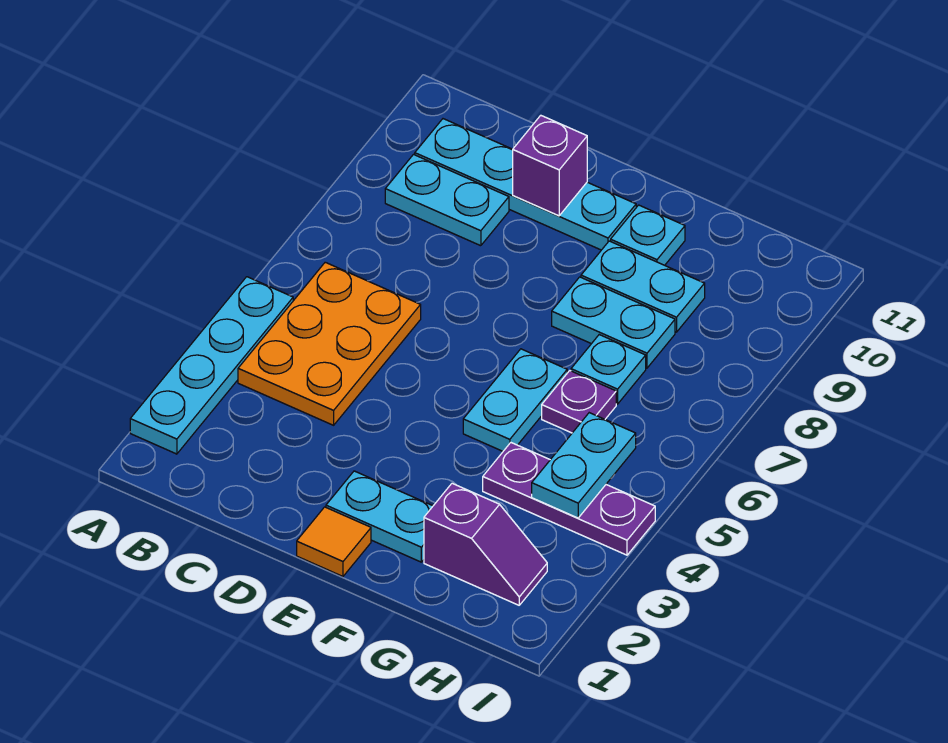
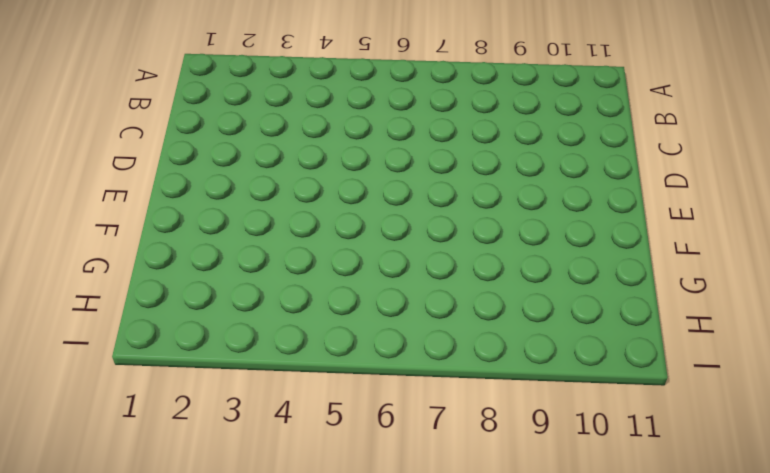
none -> cyan plate A2:A5 level 1
none -> orange plate B4:C6 level 1
none -> cyan plate B9:C9 level 1

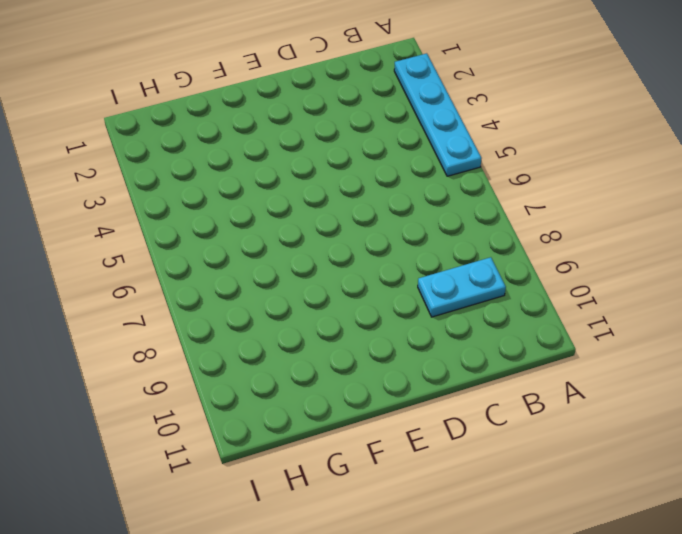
none -> orange plate B4:C6 level 1
none -> cyan plate B10:E10 level 1
none -> orange tile E1 level 1

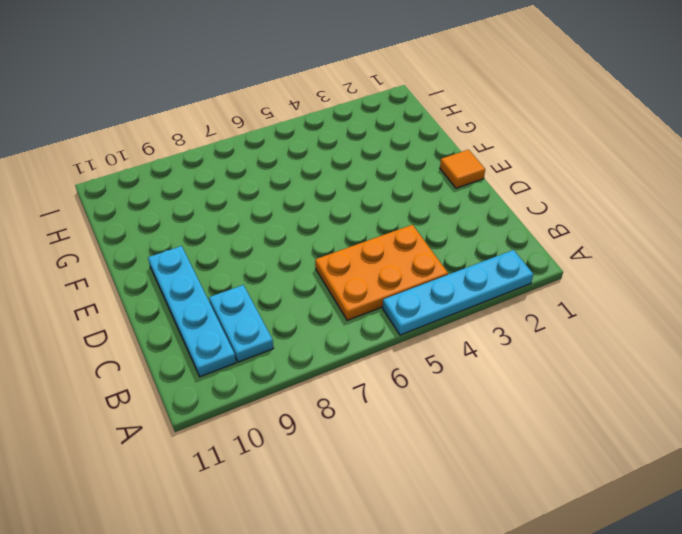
none -> cyan plate E2:F2 level 1
none -> cyan plate F5:F6 level 1
none -> cyan plate F8:G8 level 1

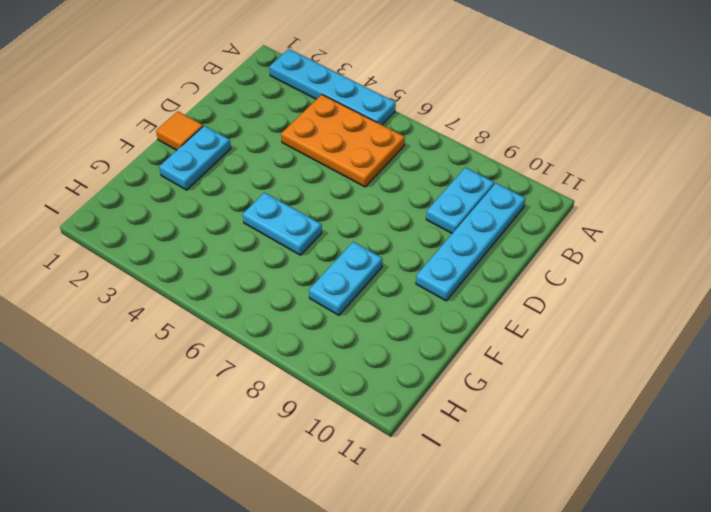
none -> cyan plate F9:G9 level 1
none -> cyan plate F10 level 1
none -> purple slope G2:H2 level 1 top G

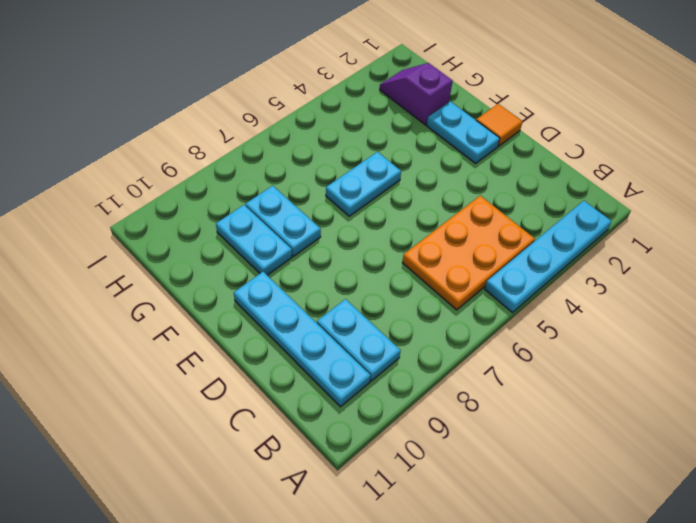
none -> cyan plate F10 level 1
none -> purple plate G4:I4 level 1
none -> purple plate G6 level 1

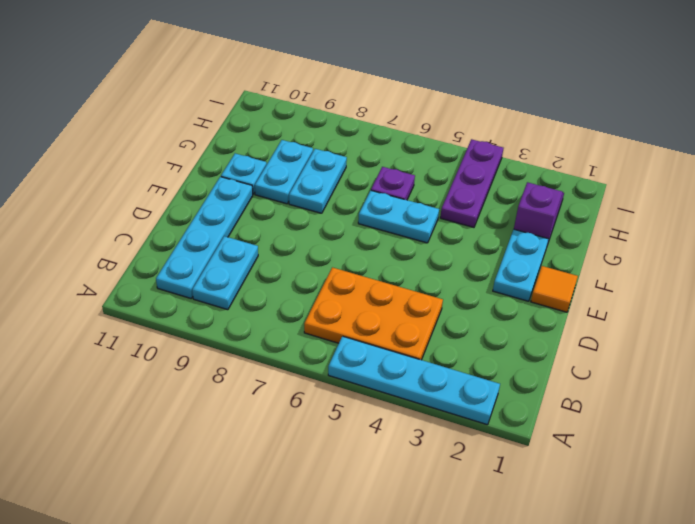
none -> cyan plate G7 level 1
none -> purple brick D10 level 2
none -> cyan plate H4:H5 level 2

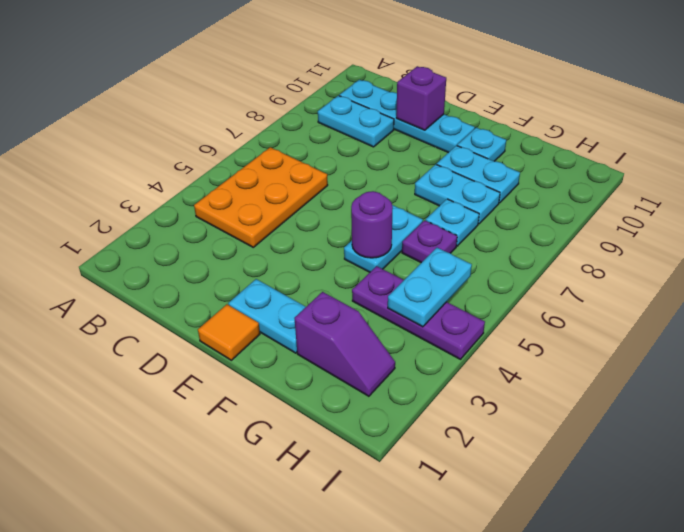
purple round brick F5 level 2 -> none
none -> cyan plate A2:A5 level 1

